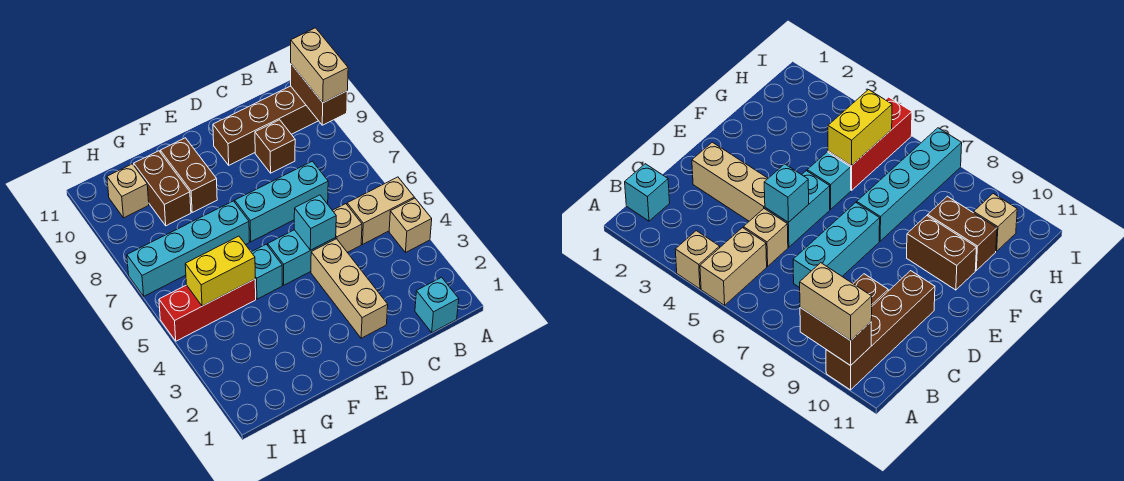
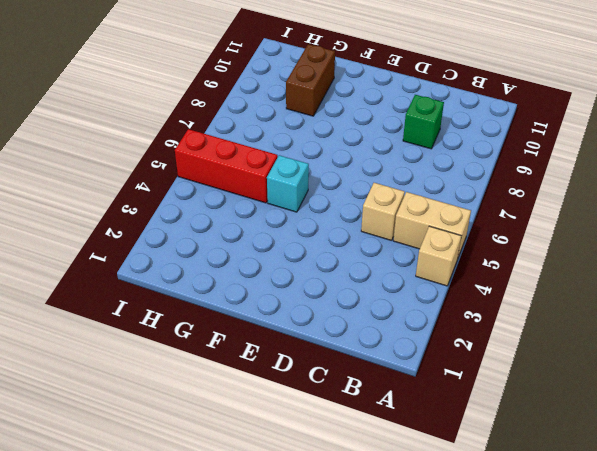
green brick C9 level 1 -> brown brick C9 level 1
none -> brown brick A10:D10 level 1
none -> cyan brick B1 level 1
none -> cyan brick C7:E7 level 1

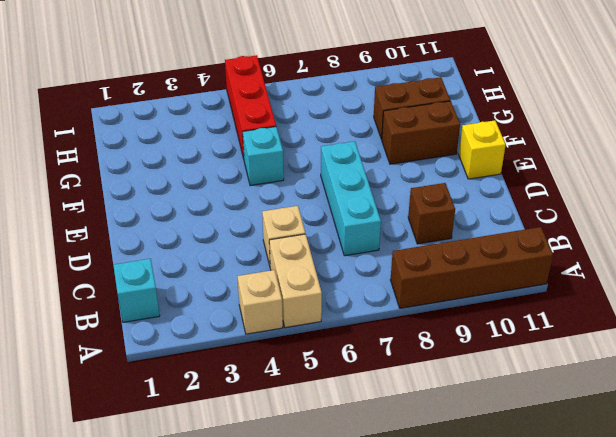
brown brick A8:A11 level 1 -> brown brick A10:D10 level 1
yellow brick E11 level 1 -> none
none -> tan brick D2:D4 level 1
none -> cyan brick D5:E5 level 1
none -> cyan brick F7:I7 level 1

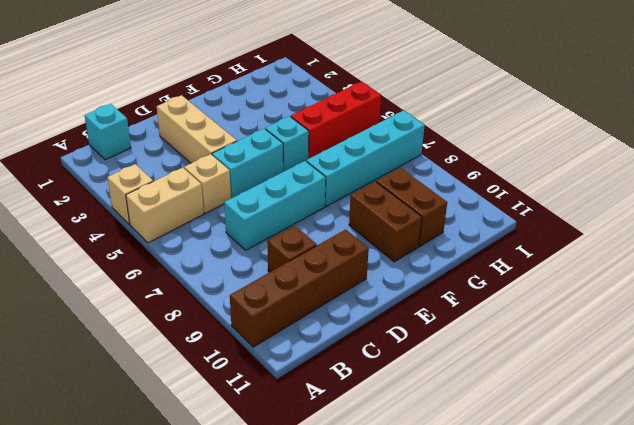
none -> tan brick H10 level 1
none -> brown brick A9:A10 level 2
none -> cyan brick D5 level 2

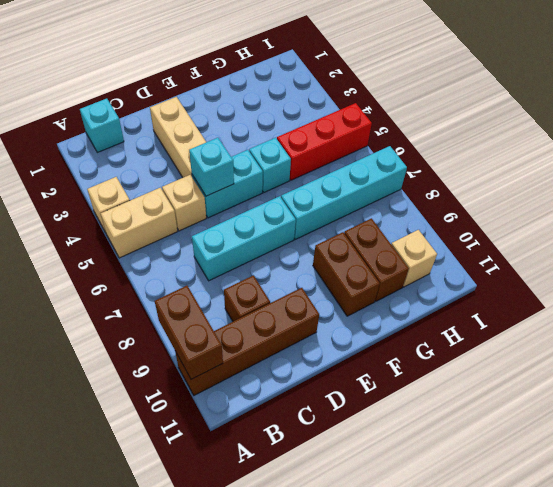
none -> yellow brick G5:H5 level 2
none -> tan brick A9:A10 level 3

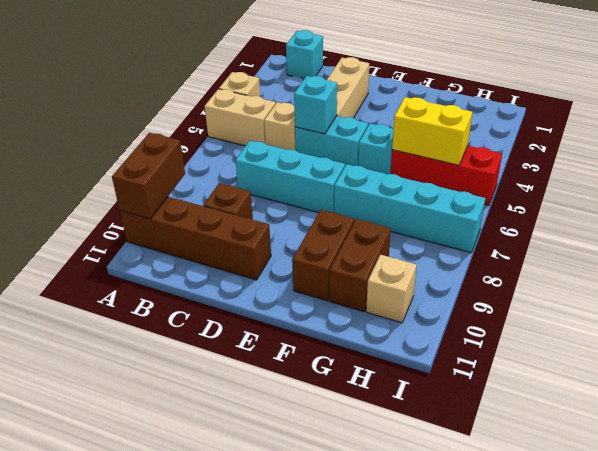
none -> tan brick A9:A10 level 3

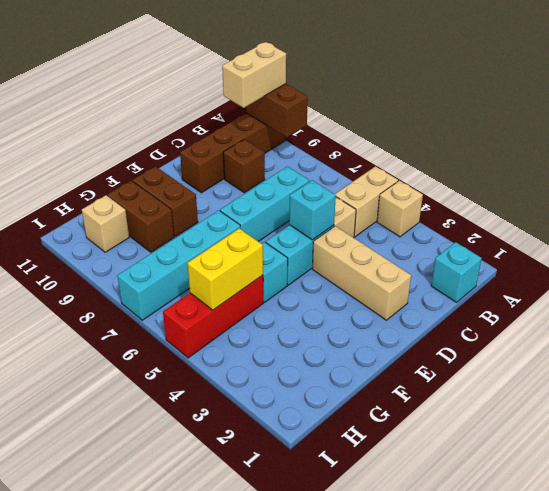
tan brick A10:B10 level 3 -> tan brick A9:A10 level 3

